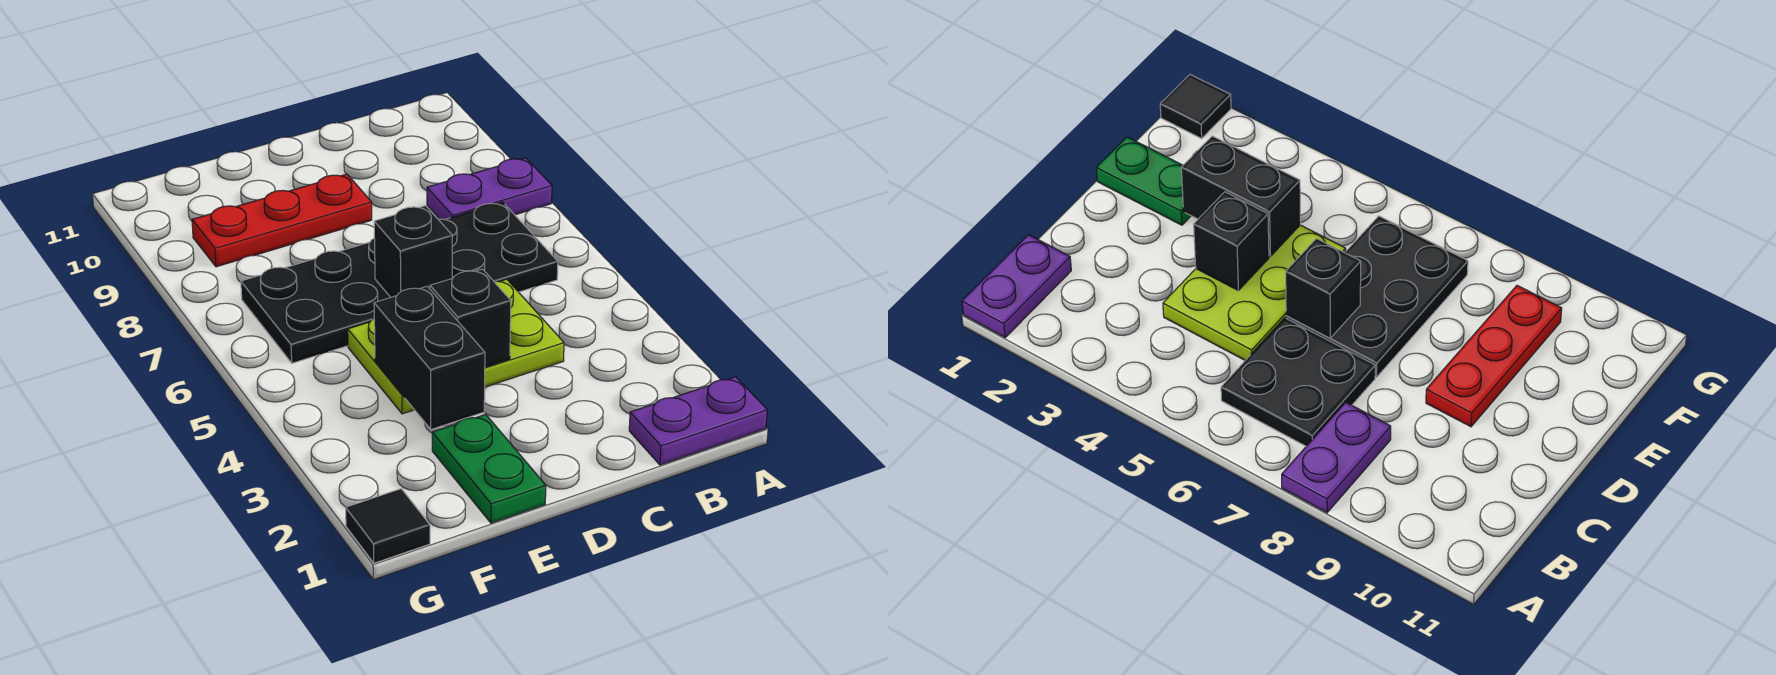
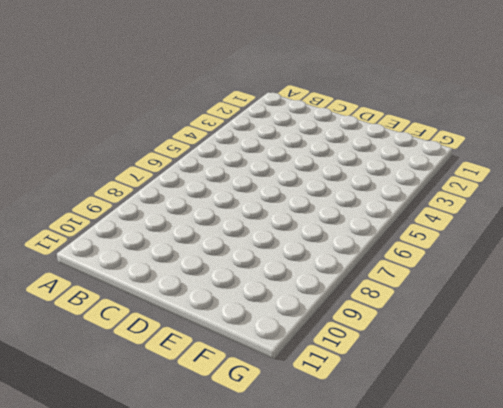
none -> purple plate A1:B1 level 1
none -> purple plate A8:B8 level 1

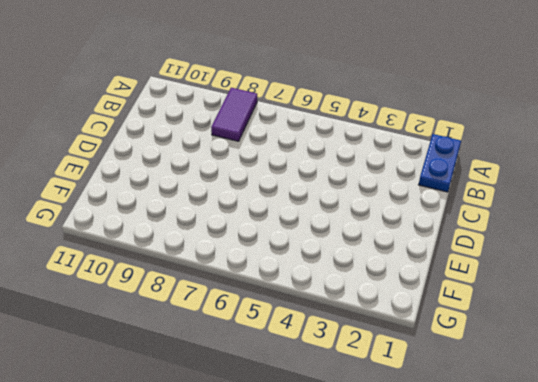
blue plate A1:B1 level 1 -> purple plate A1:B1 level 1
purple tile A8:B8 level 1 -> purple plate A8:B8 level 1
none -> black plate B6:C7 level 1
none -> lime plate C4:E5 level 1

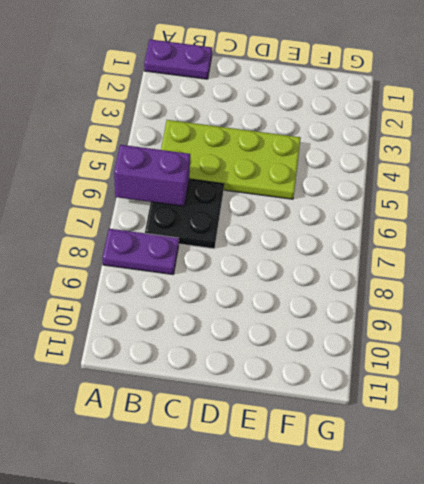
purple brick A6:B6 level 2 -> none
lime plate B4:E5 level 1 -> lime plate C4:E5 level 1
none -> black plate D6:F7 level 1
none -> red plate D9:F9 level 1

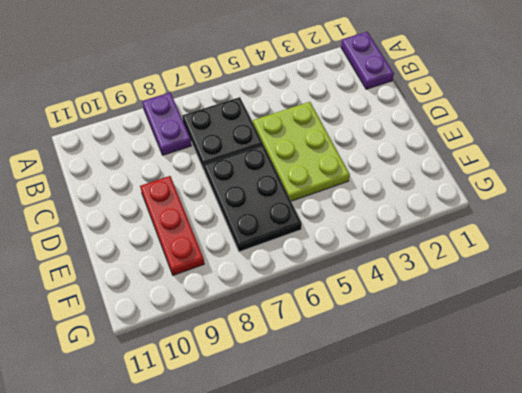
none -> green plate E1:E2 level 1
none -> black tile G1 level 1

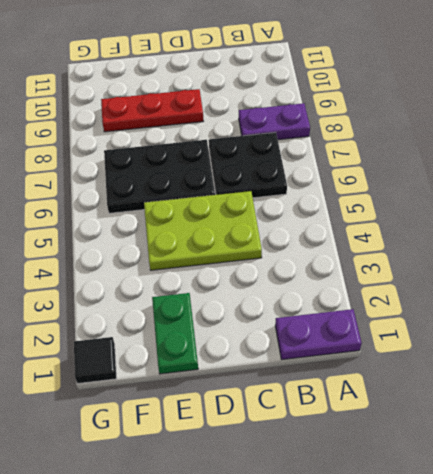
none -> black brick D4 level 2
none -> black brick D6 level 2

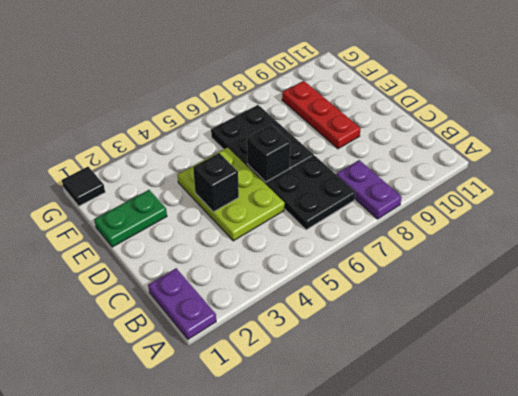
none -> black brick E3:E4 level 2

